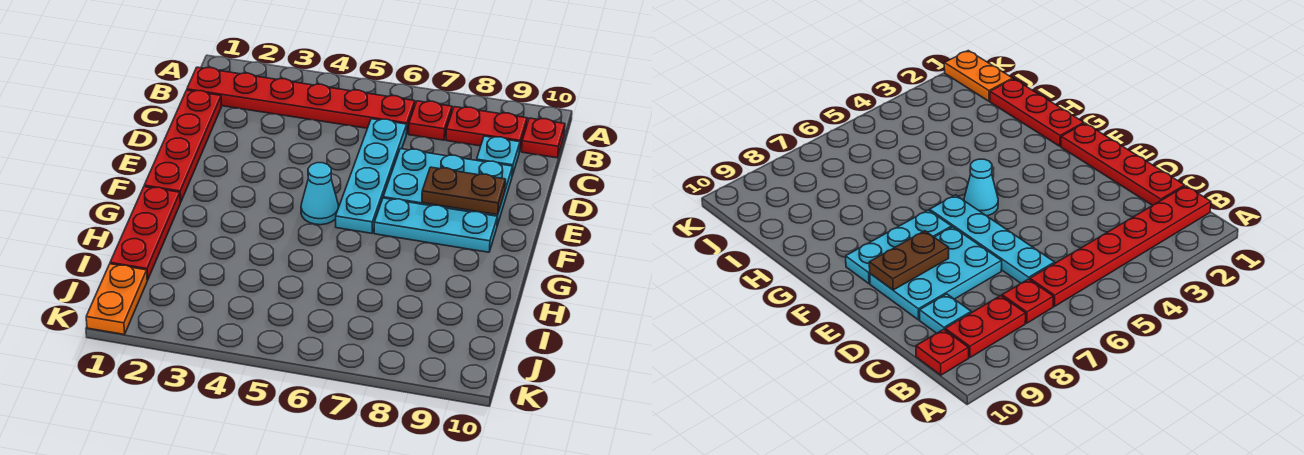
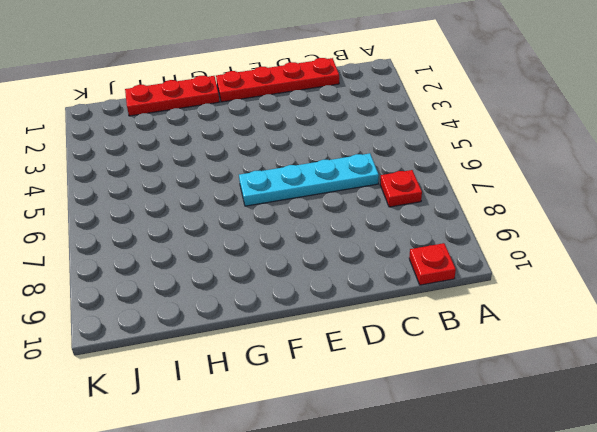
none -> red plate B1:B6 level 1
none -> red plate B8:B9 level 1
none -> cyan plate C9 level 1

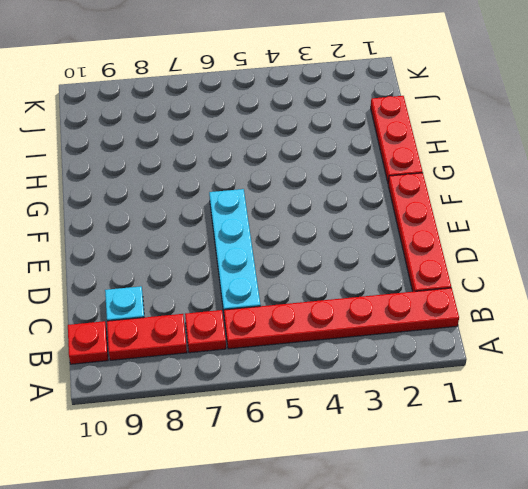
none -> cyan plate D7:E9 level 1
none -> cyan cone F5 level 1
none -> cyan plate F7:F9 level 1

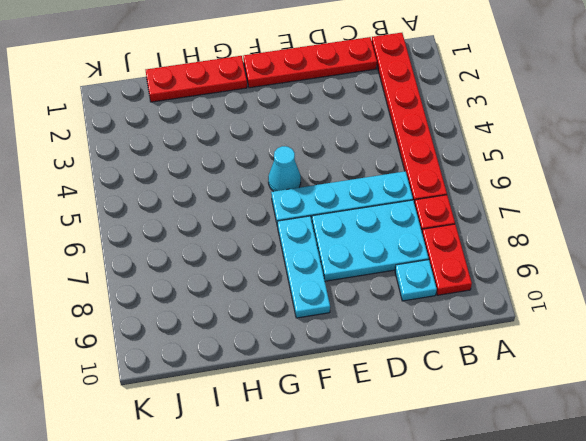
cyan plate C7:E8 level 1 -> cyan plate D7:E9 level 1
none -> red plate B10 level 1
none -> orange plate J1:K1 level 1
none -> brown plate E8:E9 level 2

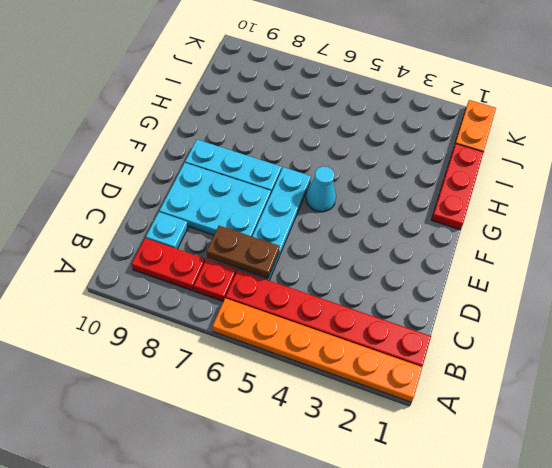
orange plate A1:A6 level 1 -> none
brown plate C6:C7 level 2 -> brown plate E8:E9 level 2
none -> red plate B10 level 1
none -> red plate C1:F1 level 1

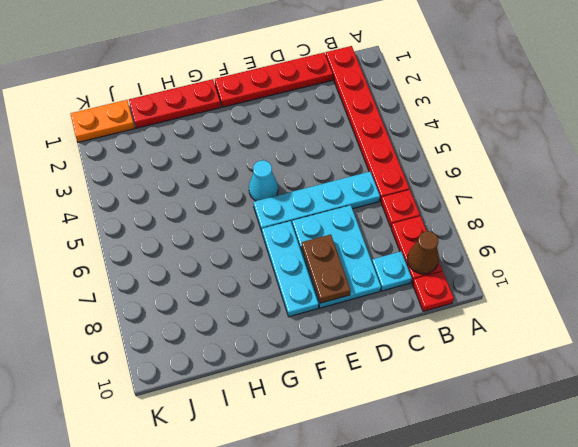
brown cone B9 level 2 -> none

